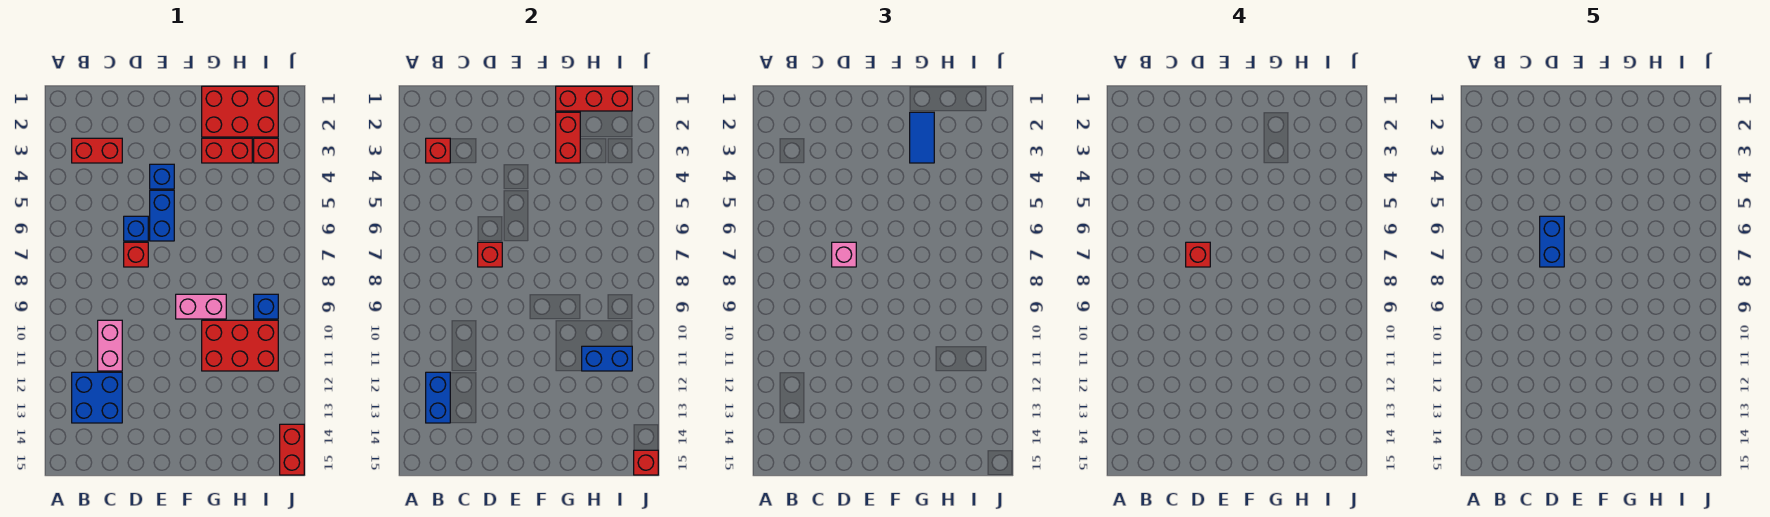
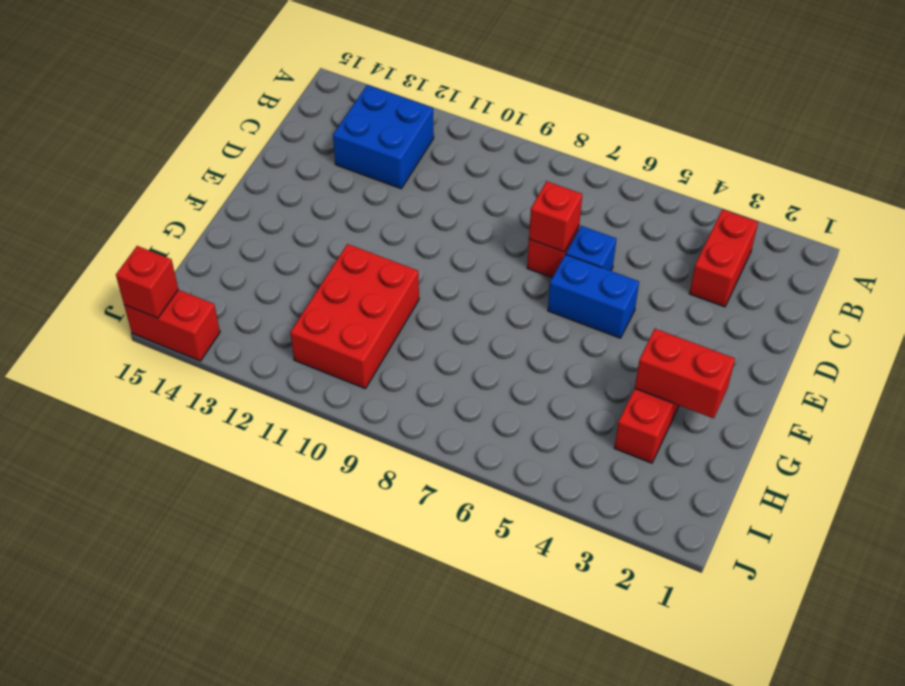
none -> pink brick C10:C11 level 1
none -> blue brick E4 level 1
none -> pink brick F9:G9 level 1

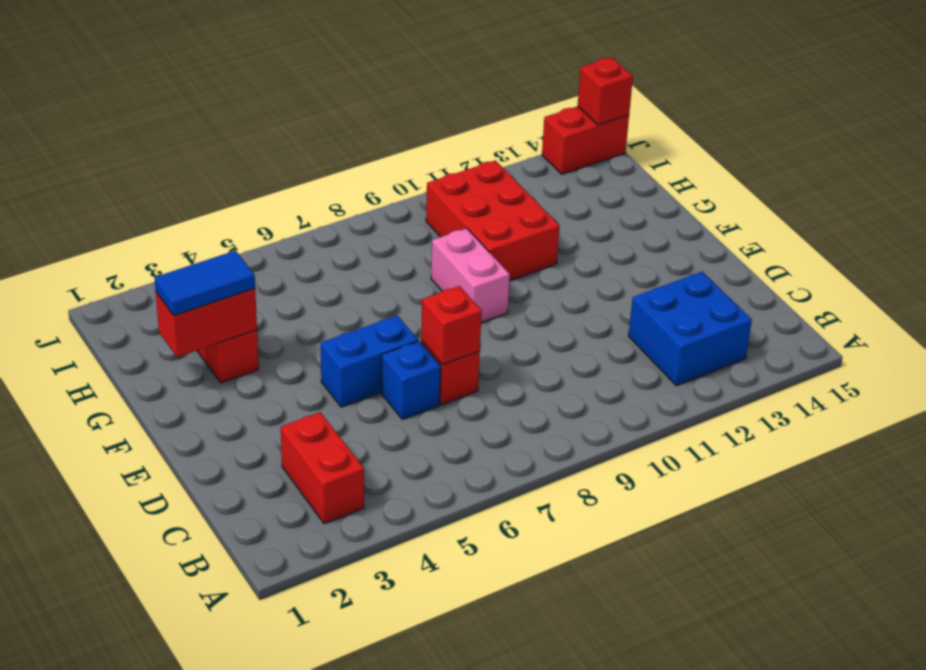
none -> pink brick C10:C11 level 1
none -> blue brick E4 level 1
none -> red brick G1:I2 level 1

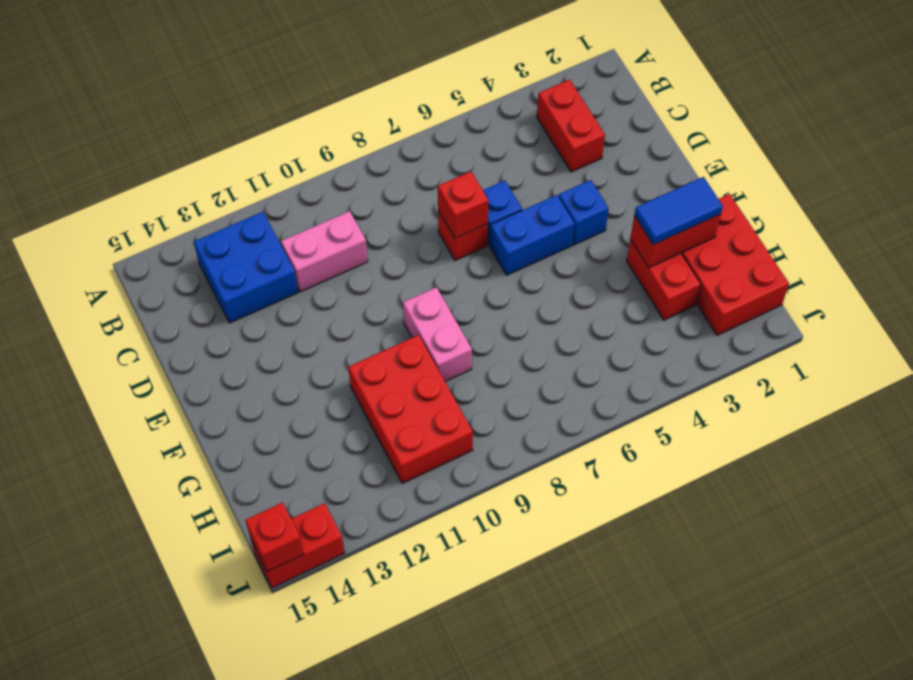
none -> red brick I3 level 1
none -> blue brick I9 level 1
none -> red brick B3 level 2

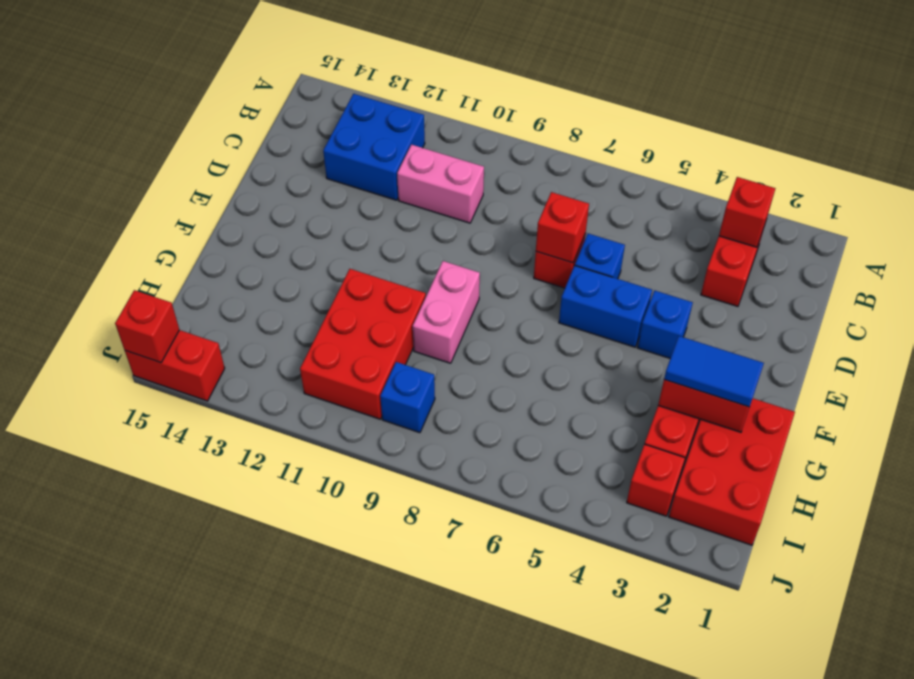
none -> blue brick B12:B13 level 2
none -> red brick G1:I1 level 2
none -> blue brick H11:I11 level 2

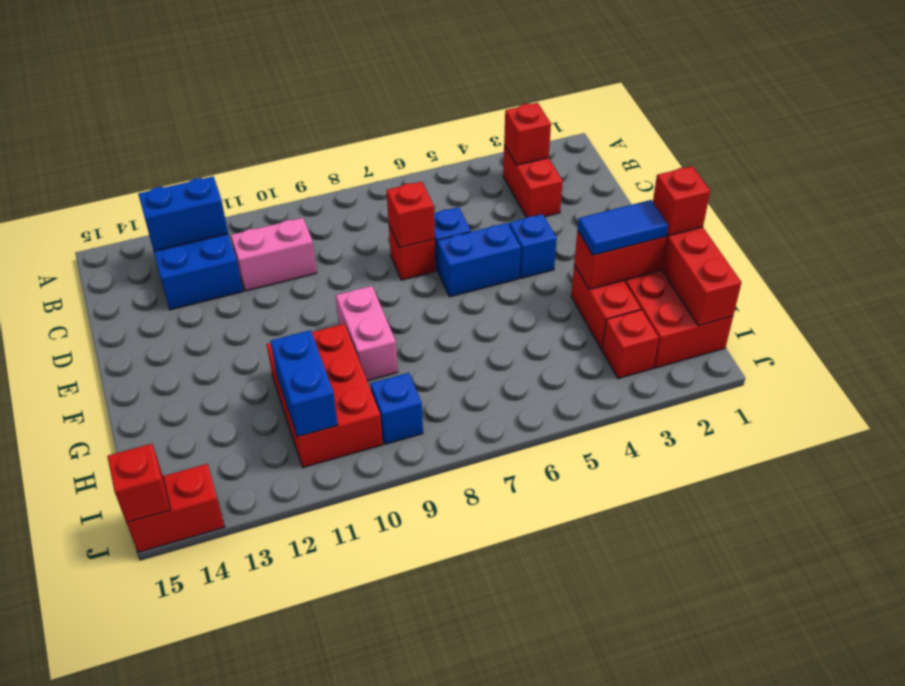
red brick G1 level 3 -> red brick D7 level 4
none -> pink brick D7 level 3
none -> blue brick D6:D7 level 5

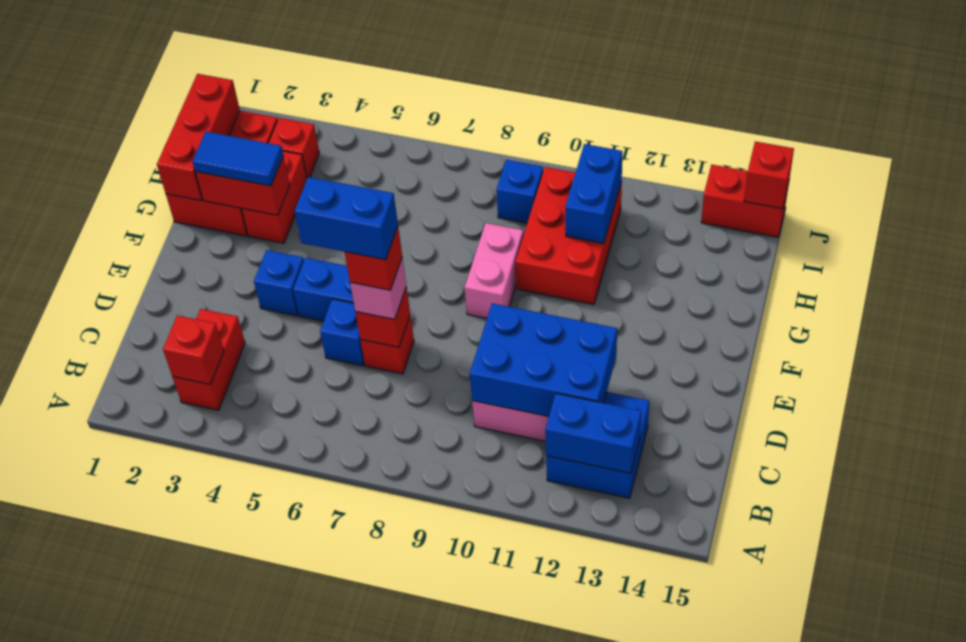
blue brick C10:D12 level 2 -> none

